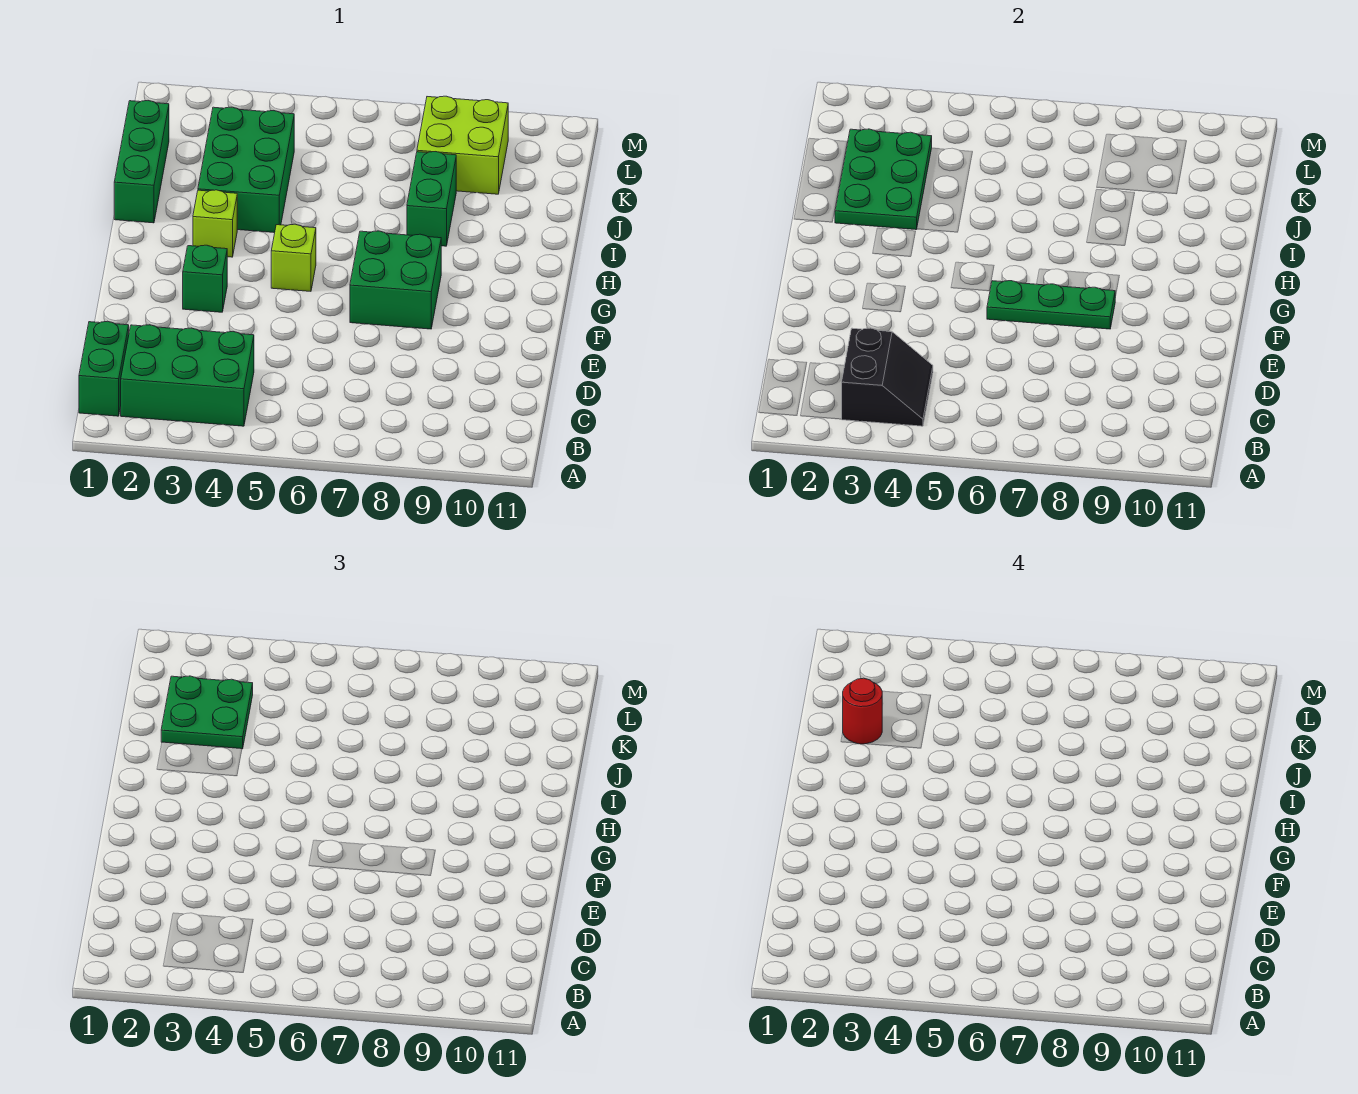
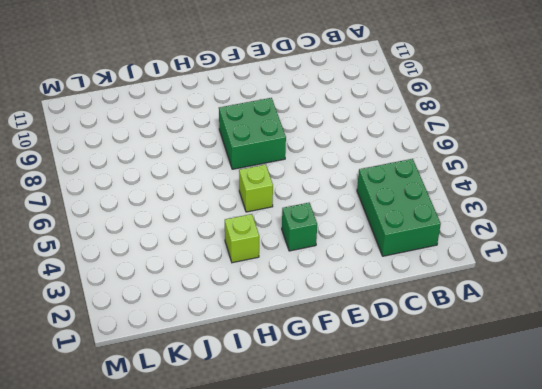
none -> green brick B1:C1 level 1
none -> green brick I1:K1 level 1
none -> green brick I3:K4 level 1

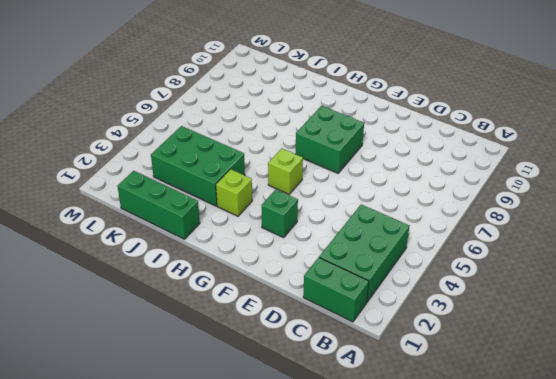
none -> green brick I8:J8 level 1
none -> lime brick K8:L9 level 1
none -> black slope B3:C4 level 2 top 3

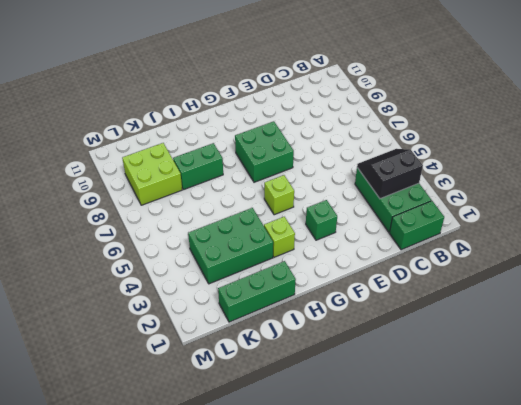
none -> green plate F6:F8 level 2
none -> green plate I2:K3 level 2
none -> green plate J2:K3 level 3

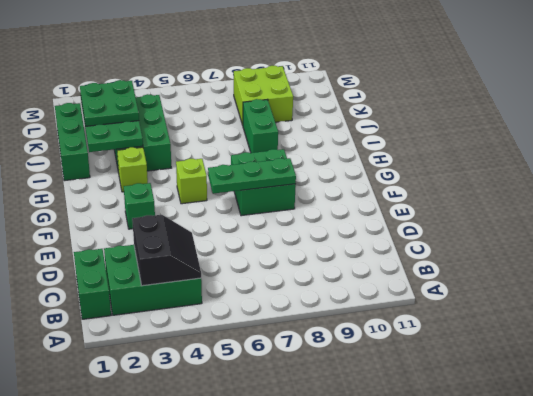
none -> red round brick J2 level 4

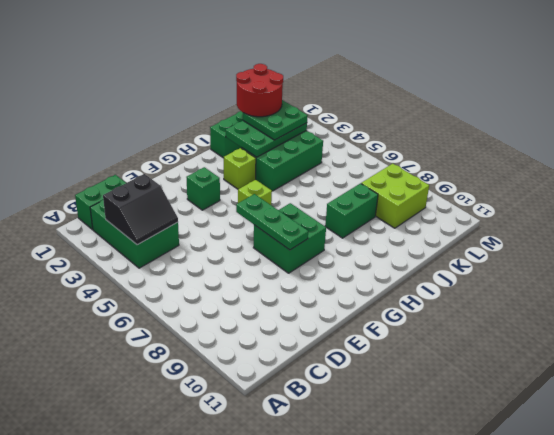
red round brick J1:K2 level 4 -> red round brick J2 level 4

